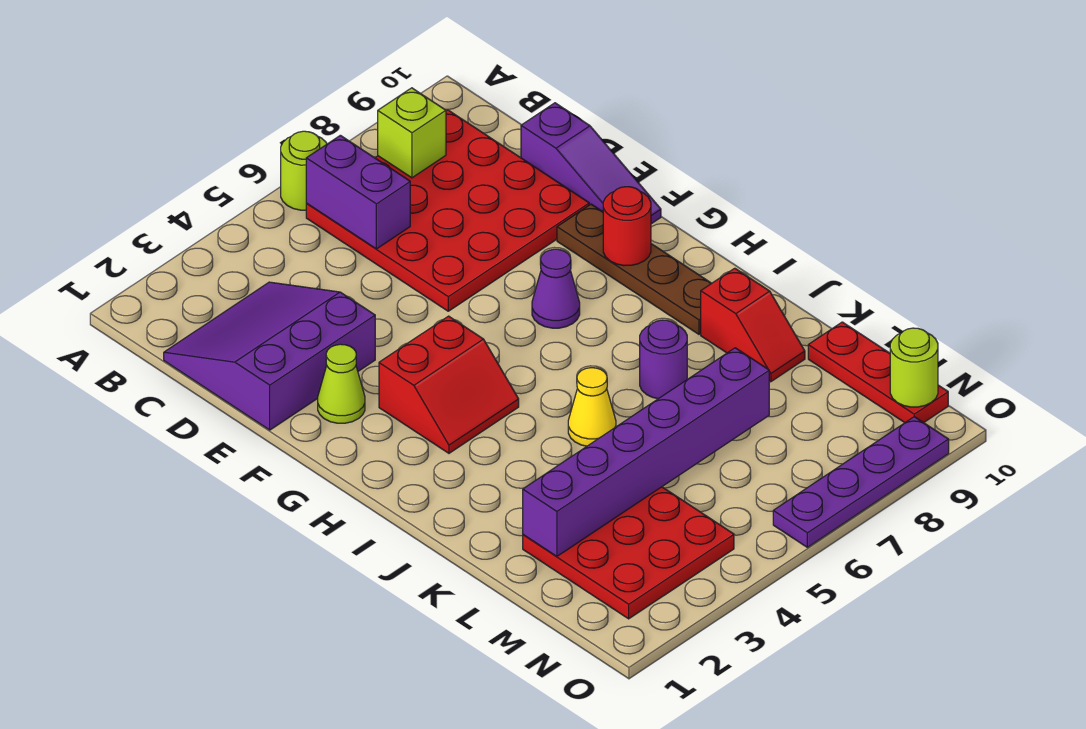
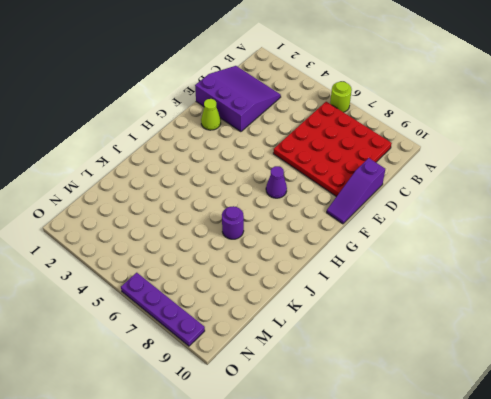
none -> brown plate F9:I9 level 1
none -> red slope G3:H4 level 1 top G
none -> yellow cone J5 level 1

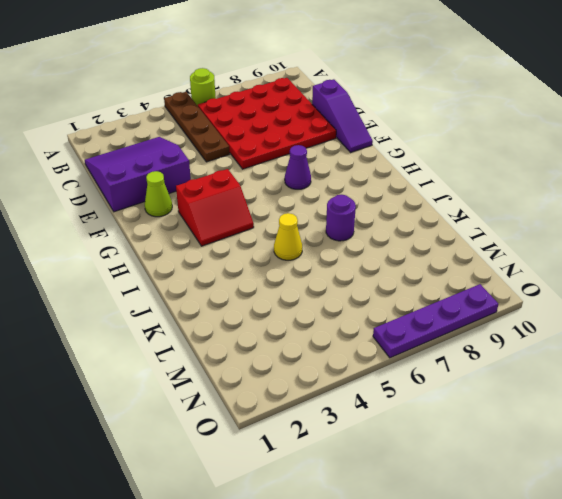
brown plate A5:D5 level 1 -> brown plate F9:I9 level 1
none -> red slope J9:K9 level 1 top J
none -> red plate L2:N4 level 1
none -> red plate L10:N10 level 1

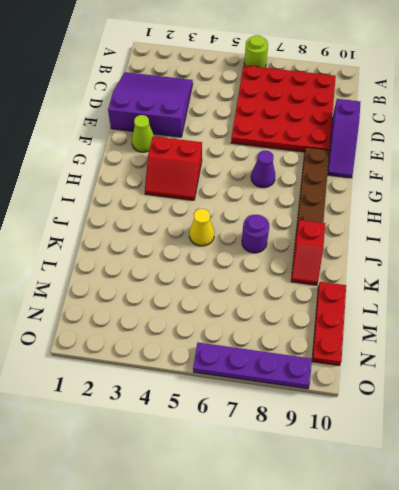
none -> red plate L2:N4 level 1
none -> purple brick B6:C6 level 2
none -> lime brick B8 level 2

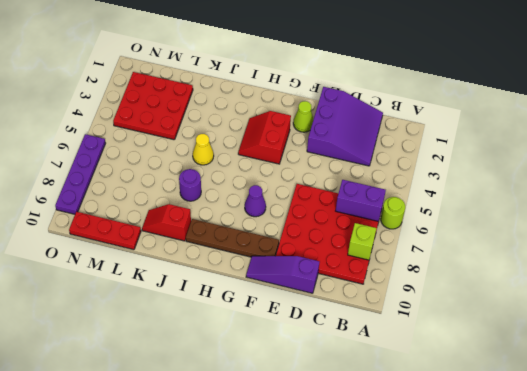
none -> red round brick G9 level 2
none -> purple brick L2:L7 level 2
none -> lime round brick N10 level 2

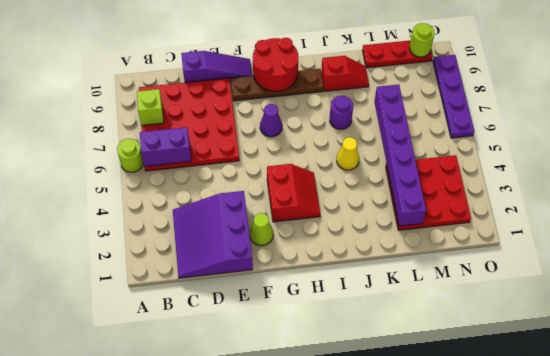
red round brick G9:H10 level 2 -> red round brick G9 level 2

